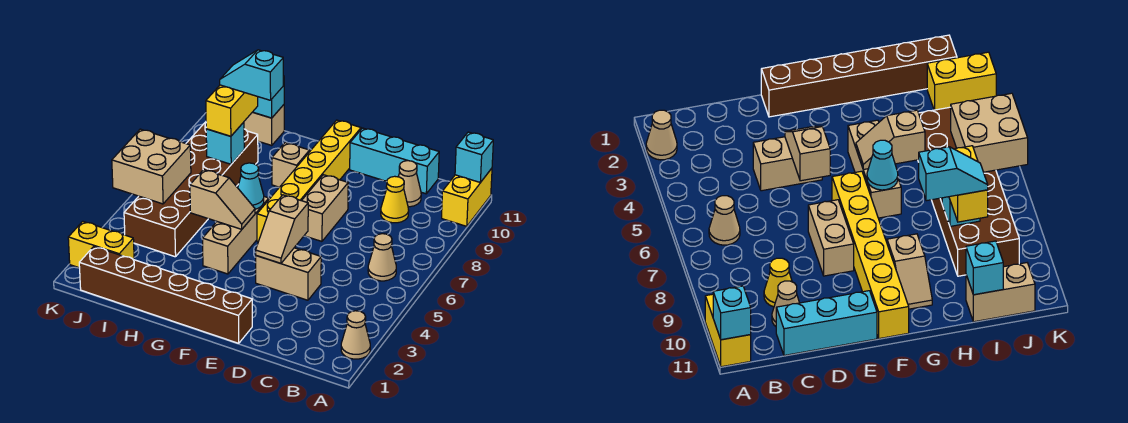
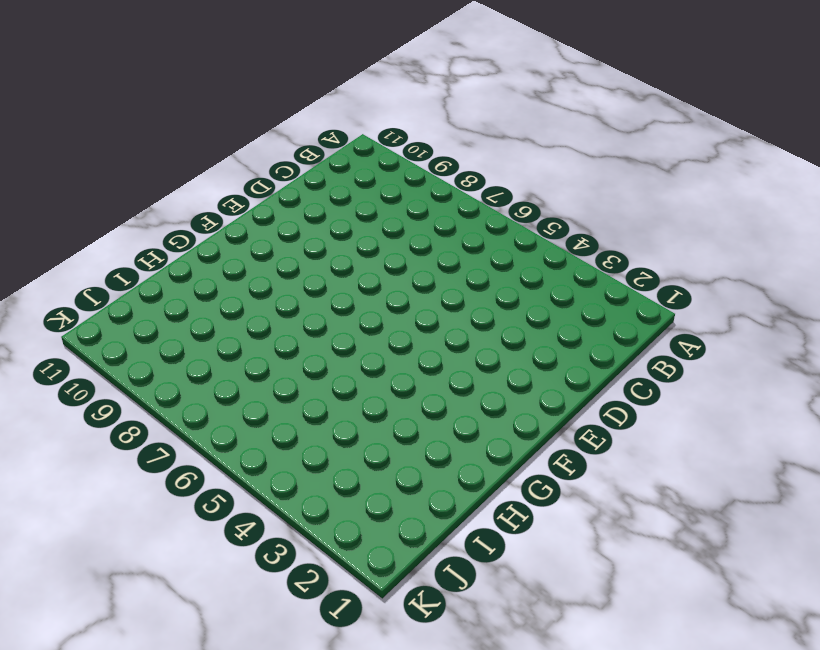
none -> tan cone A2 level 1
none -> yellow brick A10:A11 level 1
none -> tan cone B6 level 1

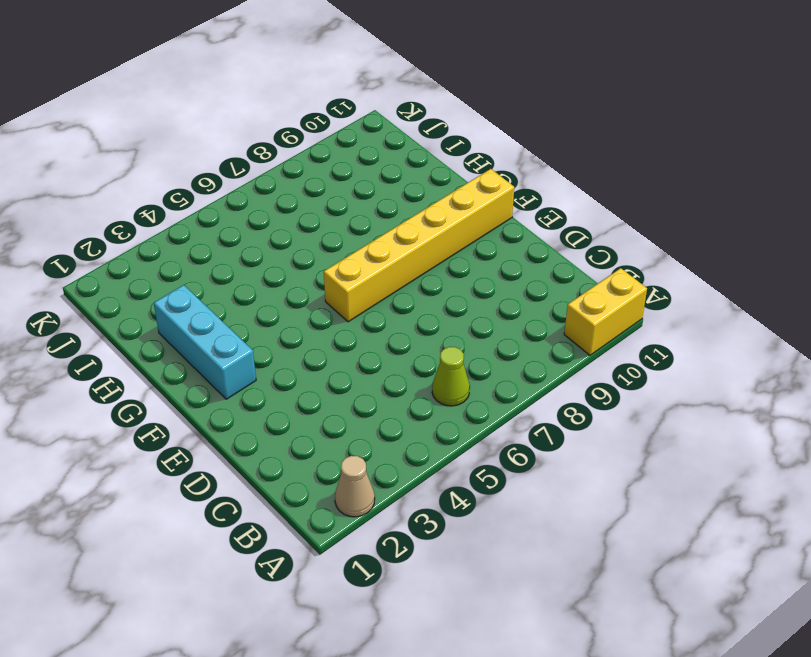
lime cone B6 level 1 -> tan cone B6 level 1
cyan brick F2:H2 level 1 -> cyan brick C11:E11 level 1
none -> yellow cone C9 level 1
none -> tan cone C10 level 1
none -> tan brick D4:E4 level 1

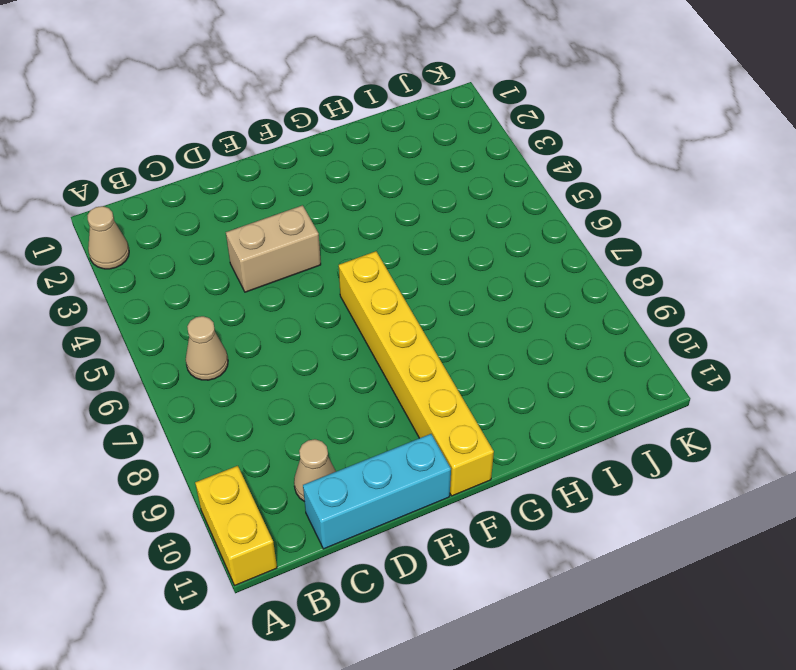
none -> yellow cone C9 level 1
none -> brown brick E1:J1 level 1
none -> tan brick E7:E8 level 1

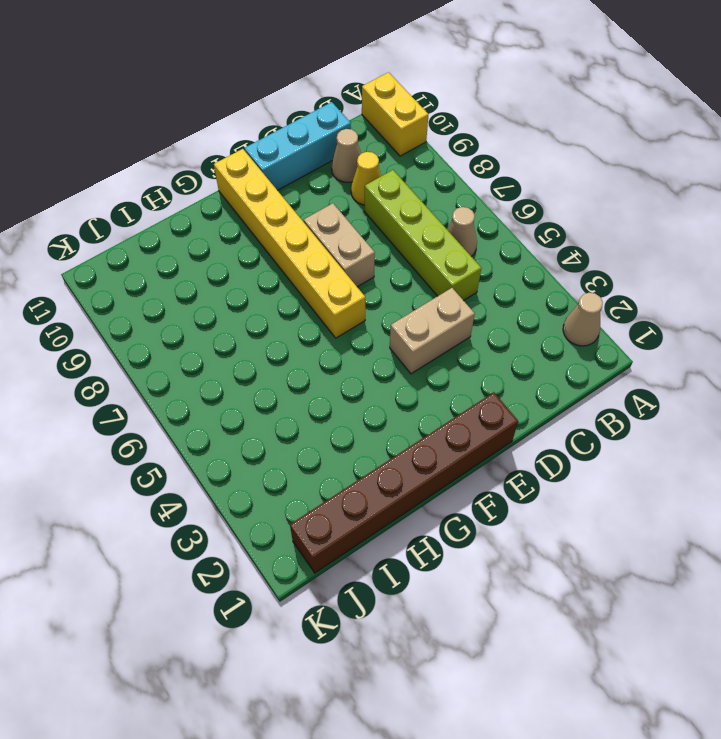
lime brick C5:C8 level 1 -> none
none -> tan brick G4:G6 level 1
none -> tan slope G9:G10 level 1 top 9
none -> brown brick I4:J9 level 1

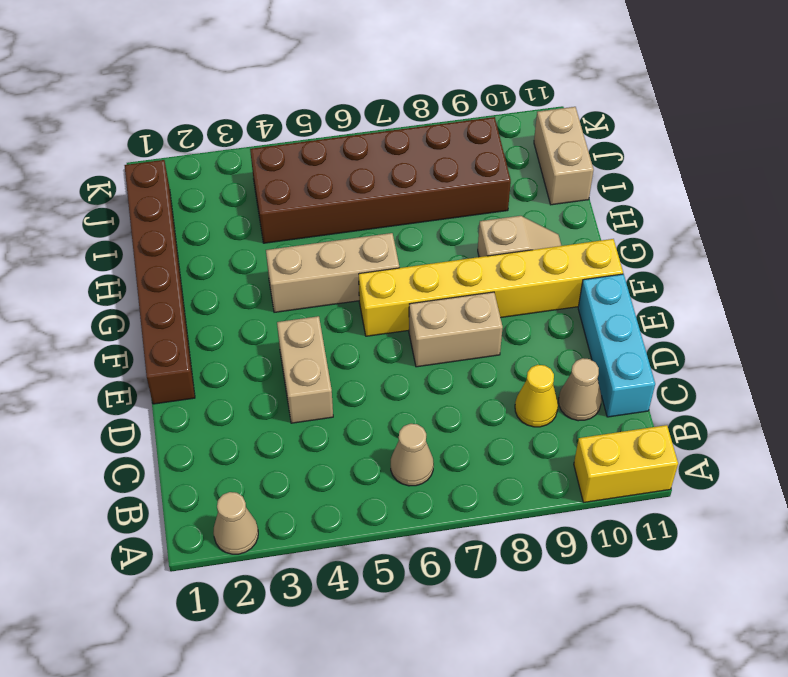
none -> yellow brick J2:K2 level 1
none -> cyan brick A11 level 2
none -> tan slope E4:E5 level 2 top 5

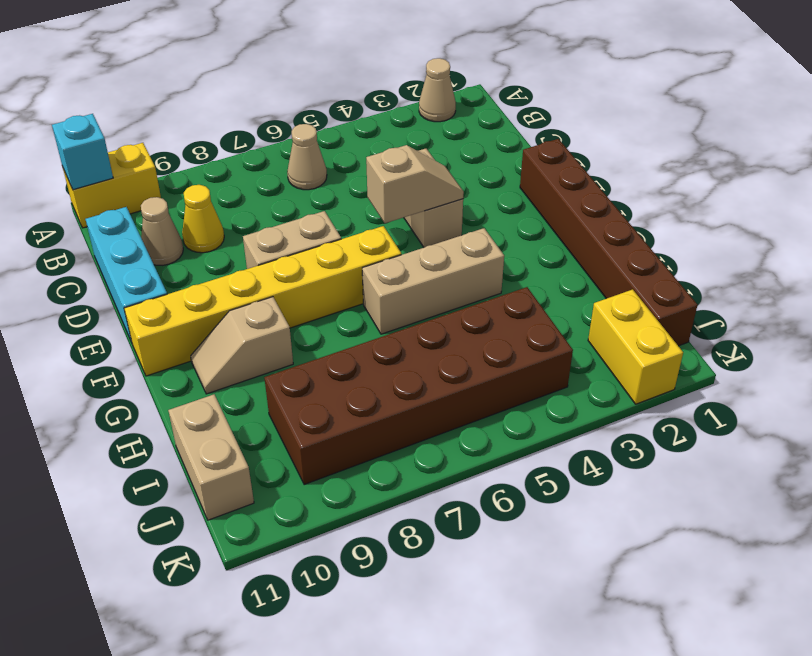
none -> tan slope G5:H5 level 2 top H
none -> cyan cone G6 level 2
none -> cyan brick I8 level 2

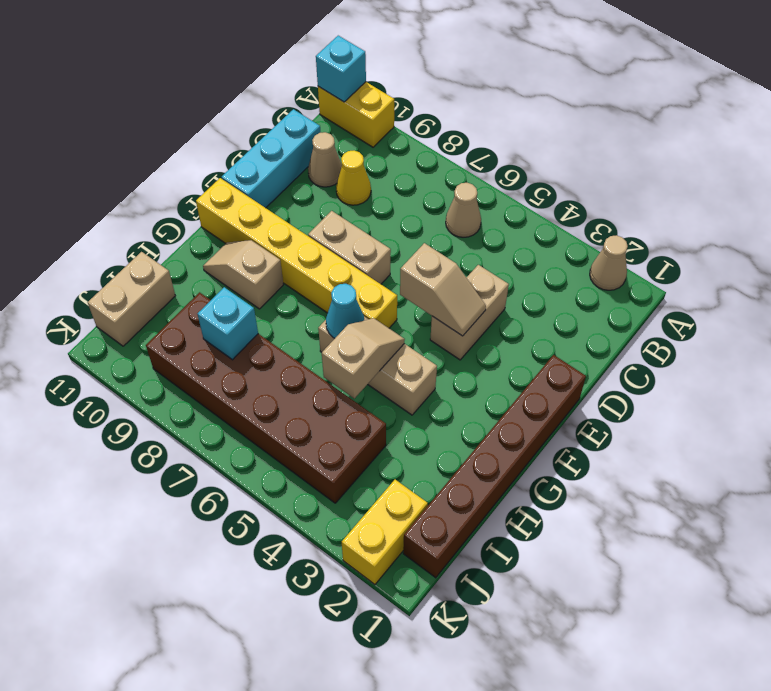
none -> cyan brick I11 level 2
none -> tan brick J5:K6 level 2
none -> yellow brick I8:I9 level 3

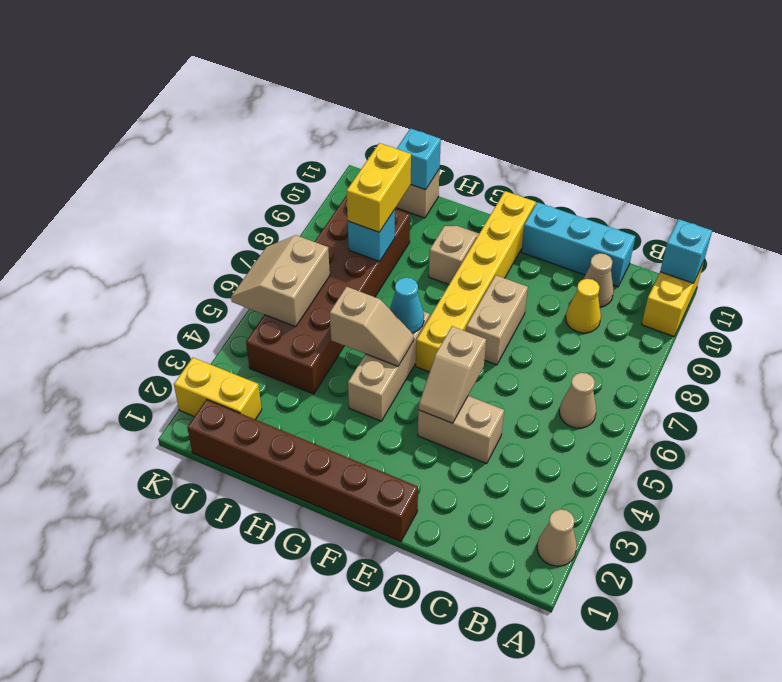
tan slope J5:K6 level 2 top J -> tan brick J5:K6 level 2
none -> cyan slope H9:I9 level 4 top H

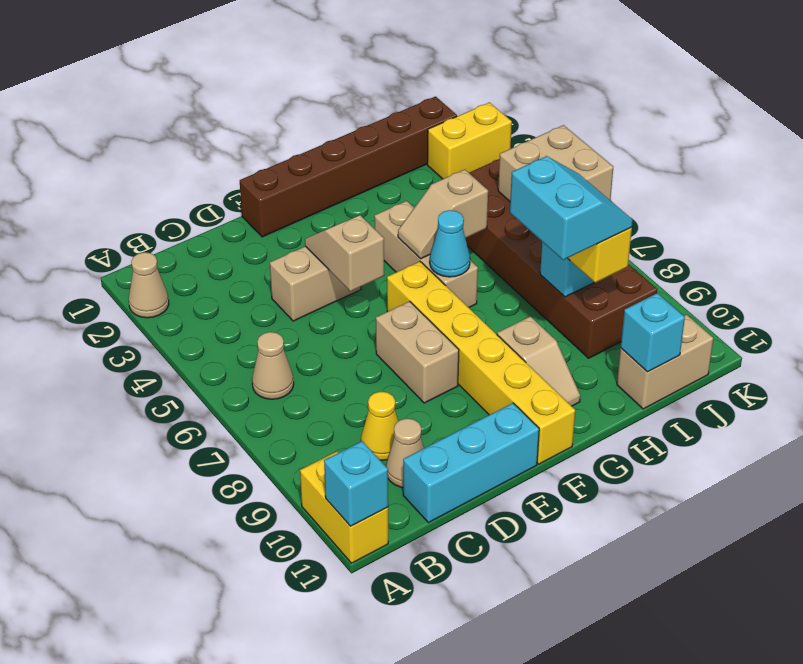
cyan slope H8:I9 level 4 top H -> cyan slope H9:I9 level 4 top H

